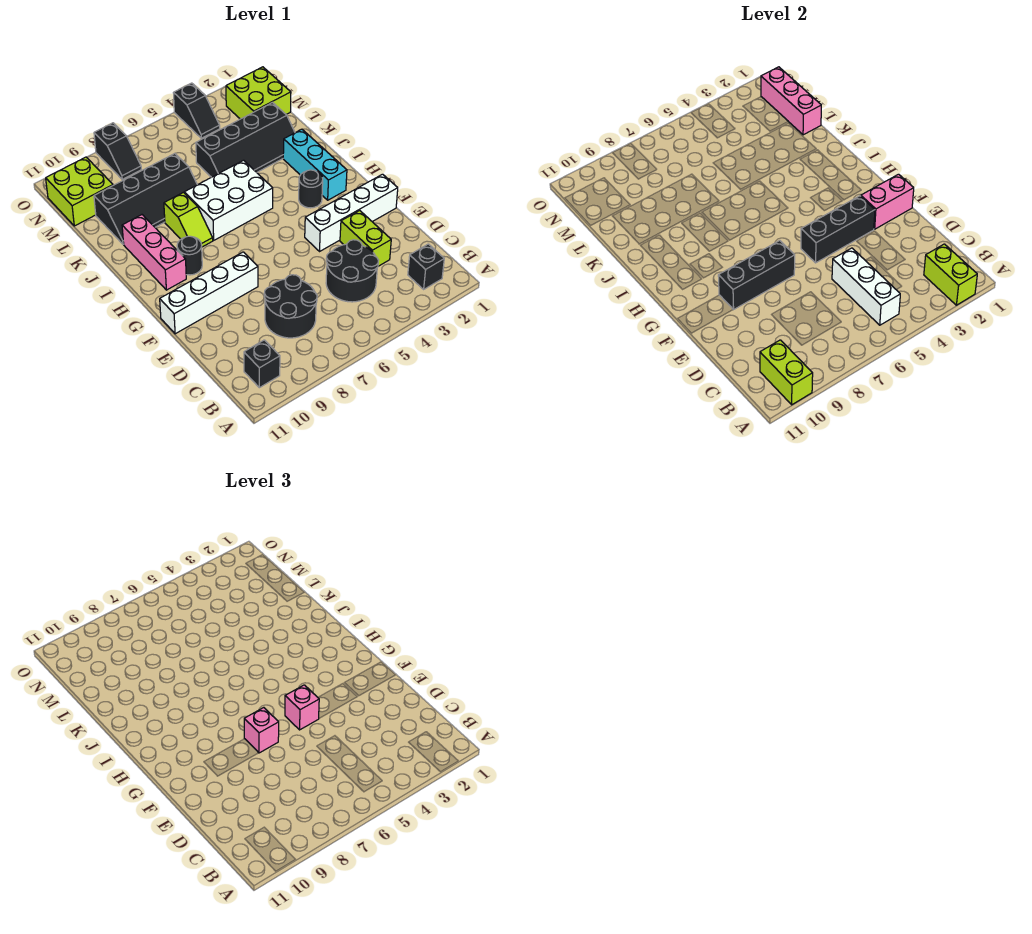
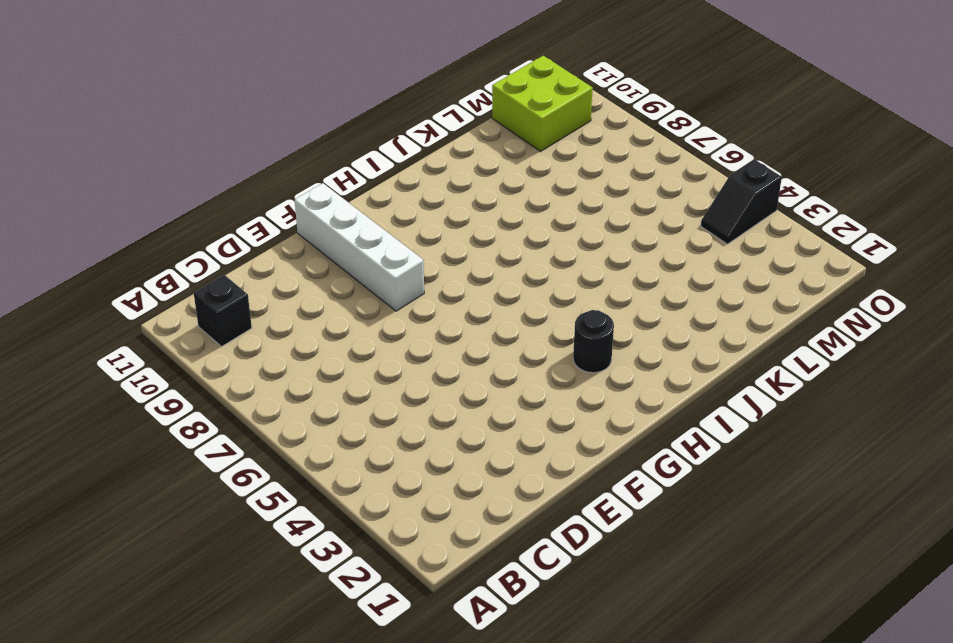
none -> black brick B2 level 1
none -> black round brick C4:D5 level 1
none -> black round brick C7:D8 level 1

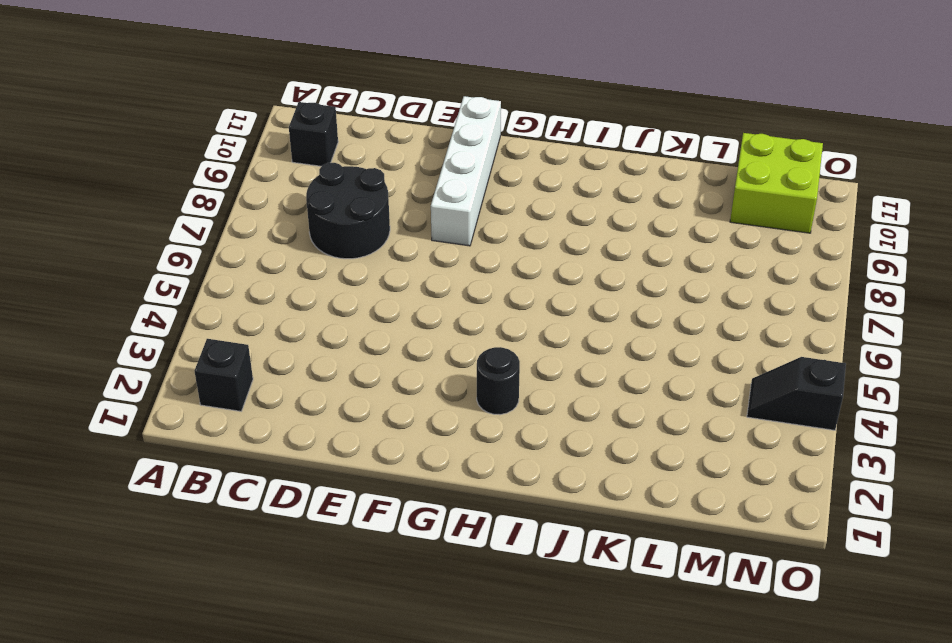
none -> black round brick C4:D5 level 1
none -> lime brick D3:E3 level 1
none -> white brick F1:F4 level 1

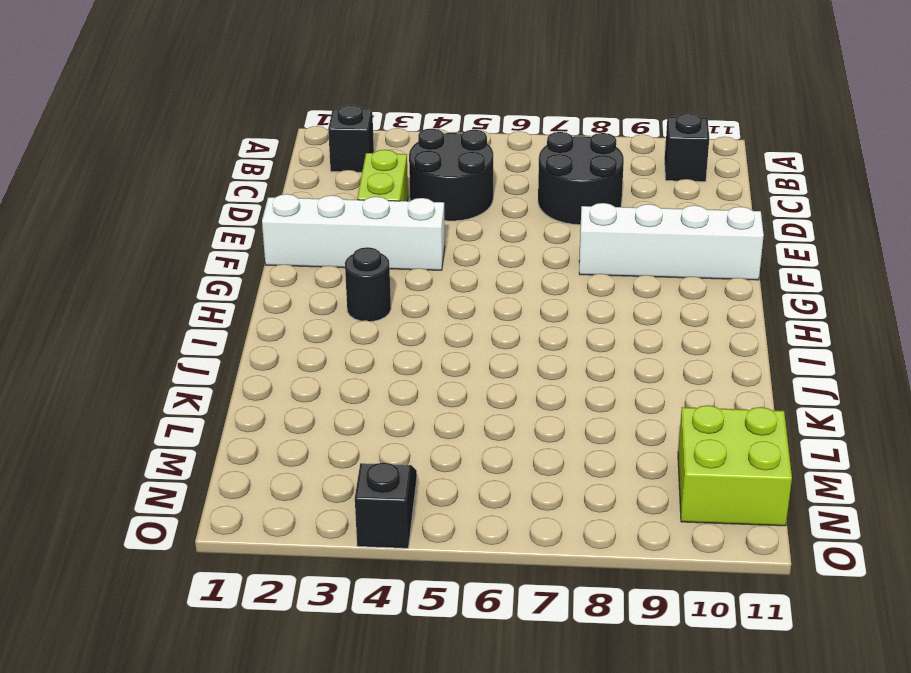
none -> cyan brick H2:J2 level 1
none -> black round brick H9 level 1
none -> pink brick H10:J10 level 1

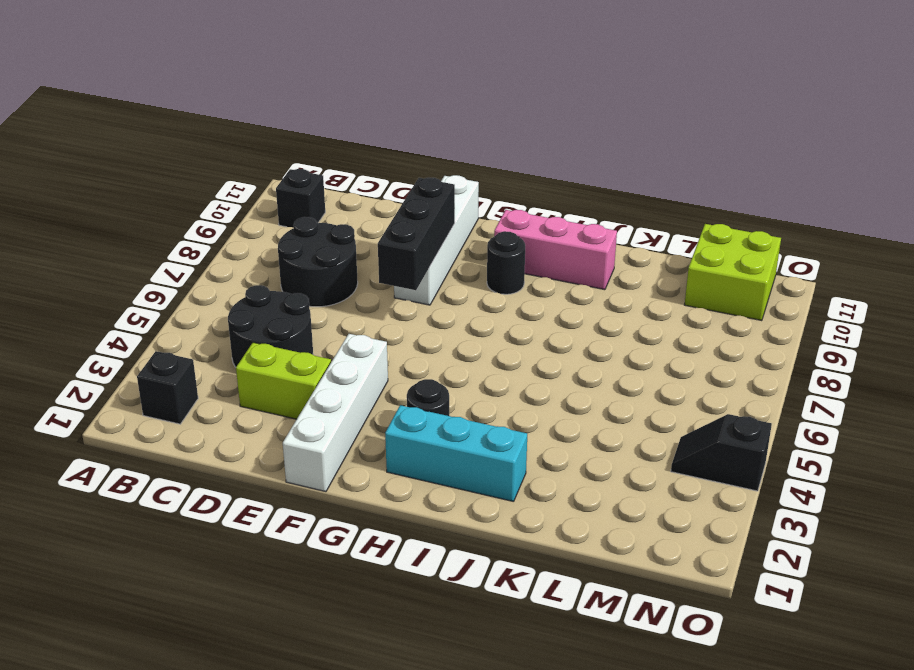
none -> white brick I5:J7 level 1
none -> lime slope I8:J8 level 1 top J
none -> black slope K2:L5 level 1 top L

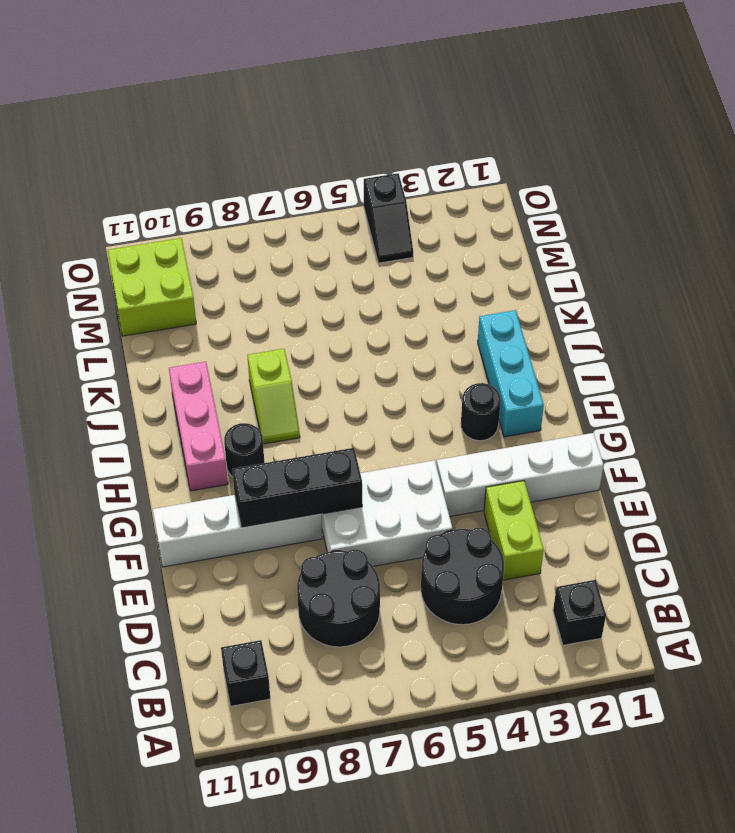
white brick E5:F7 level 1 -> white brick I5:J7 level 1
none -> black slope K2:L5 level 1 top L
none -> black slope K7:L10 level 1 top L
none -> lime brick M1:N2 level 1

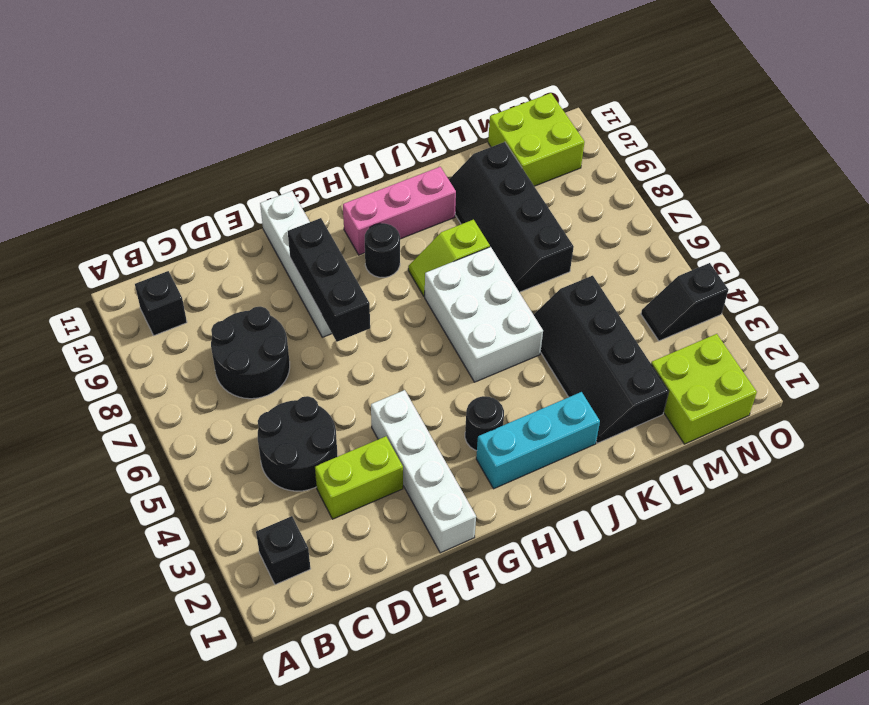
none -> black slope N8:O8 level 1 top O
none -> lime brick A2:B2 level 2
none -> lime brick A10:B10 level 2

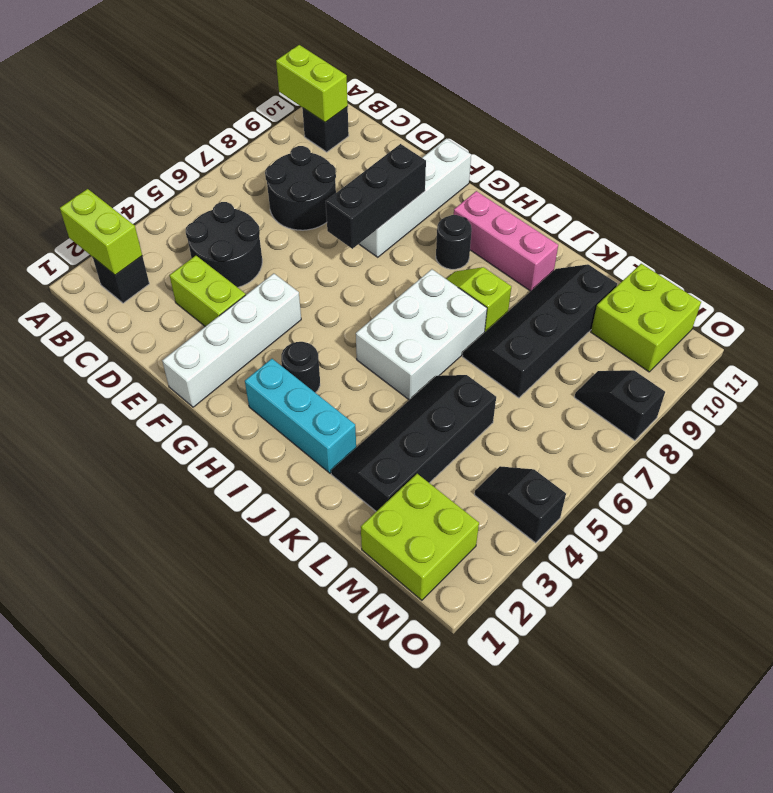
none -> white brick B5:D5 level 2
none -> pink brick F1:F2 level 2
none -> black brick F3:F5 level 2

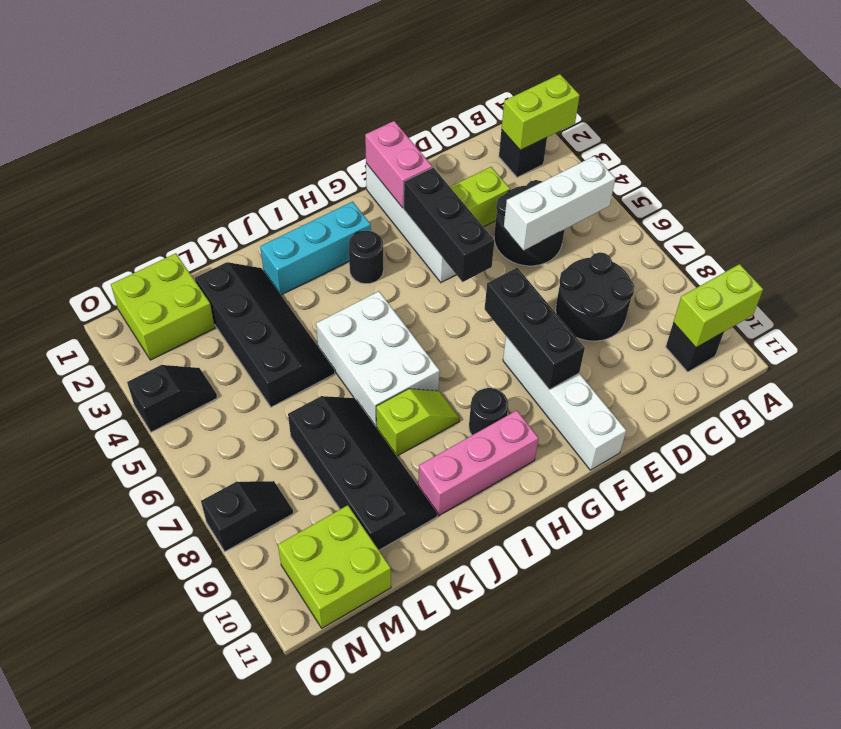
none -> pink brick L1:N1 level 2
none -> pink brick F5 level 3
none -> pink brick F7 level 3

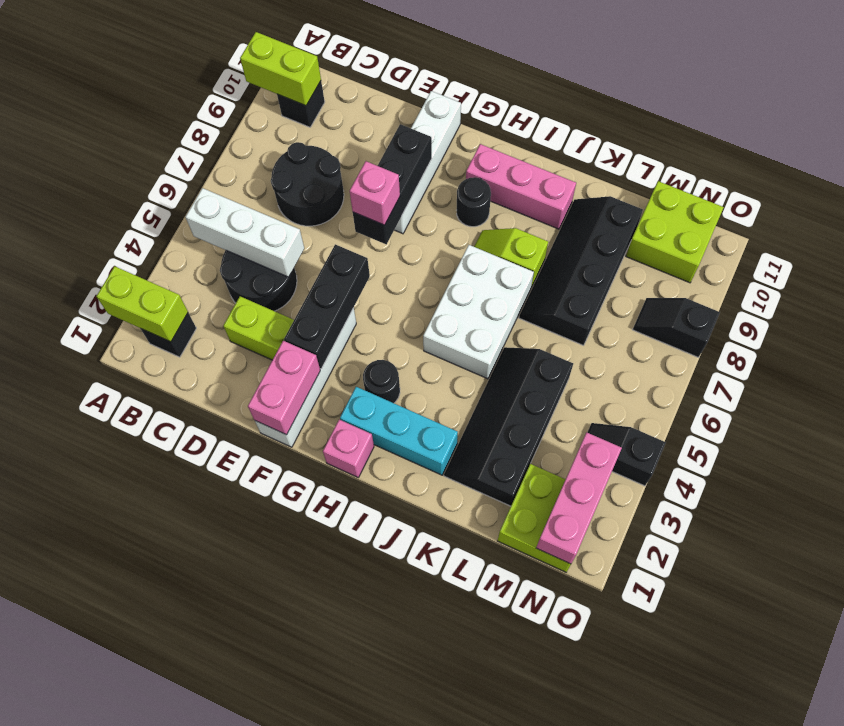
pink brick H1 level 1 -> pink brick F5 level 3
pink brick N1:N3 level 2 -> pink brick L1:N1 level 2

